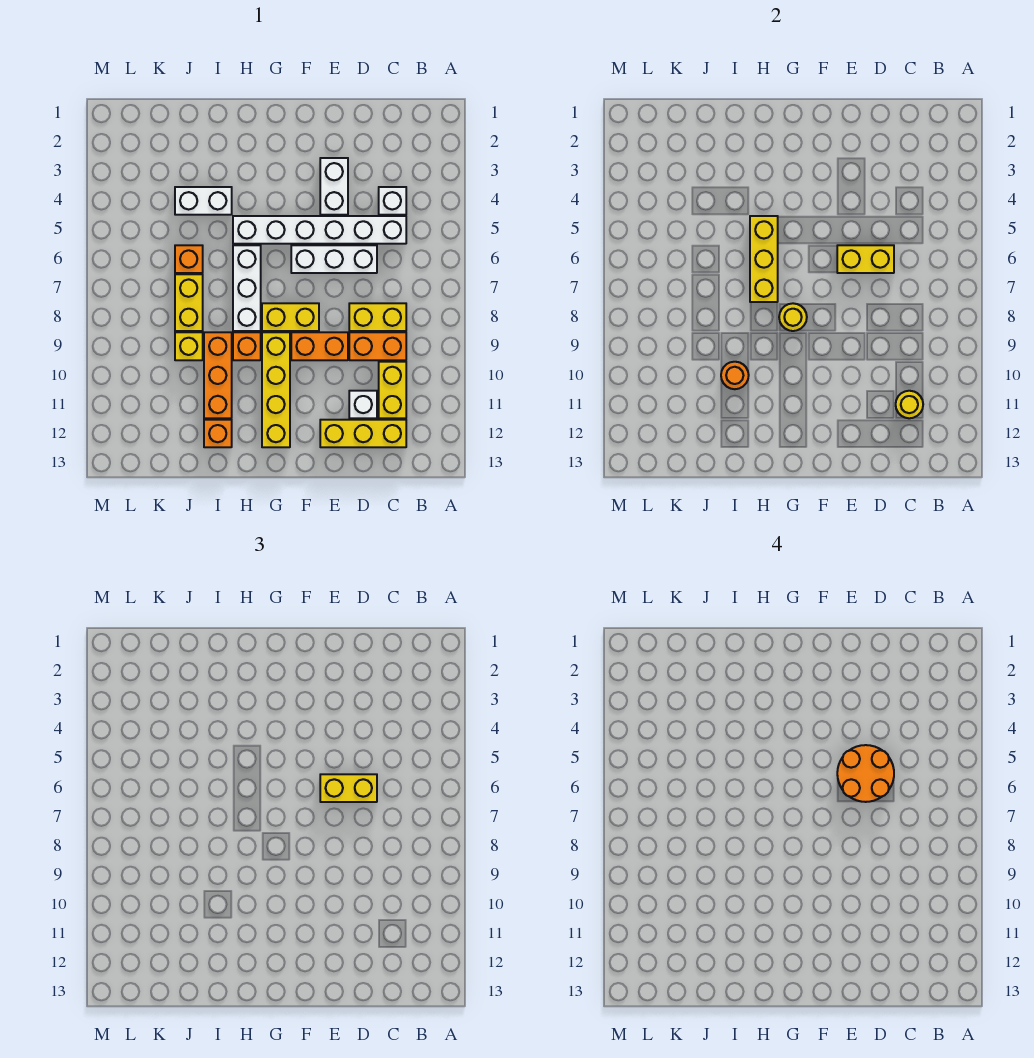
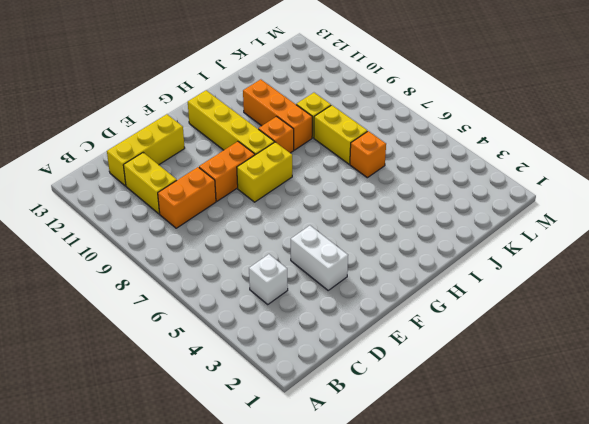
none -> white brick C5:H5 level 1
none -> yellow brick C8:D8 level 1
none -> white brick D6:F6 level 1

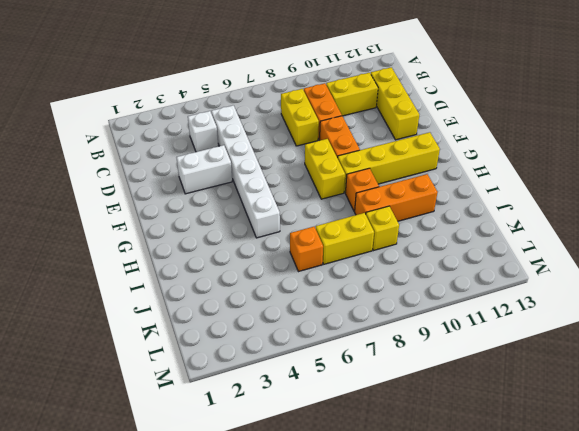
none -> white brick D6:F6 level 1
none -> white brick D11 level 1
none -> white brick H6:H8 level 1

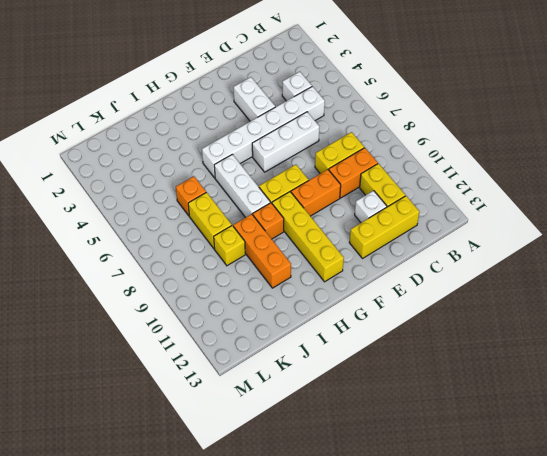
none -> white brick I4:J4 level 1
none -> orange brick I12 level 1
none -> yellow round brick C11 level 2

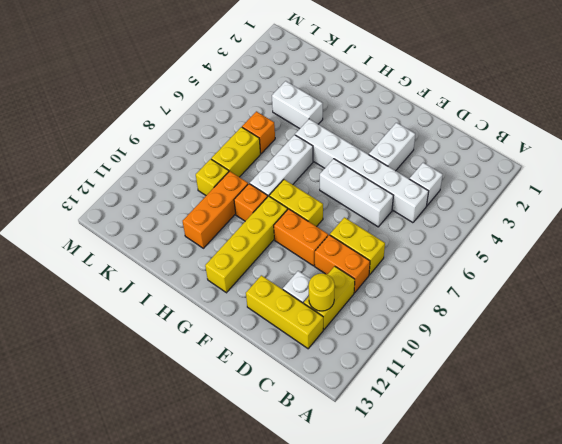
none -> orange brick I12 level 1
none -> yellow brick D6:E6 level 2
none -> yellow round brick G8 level 2

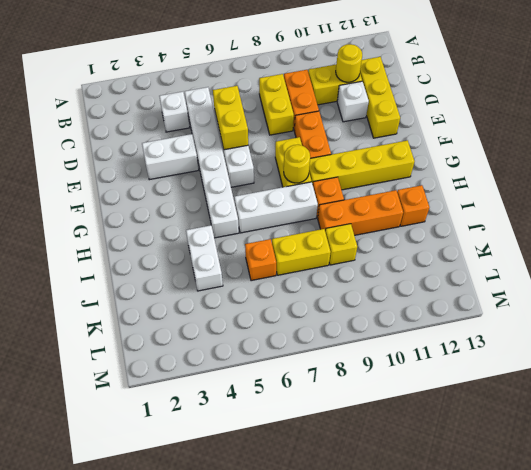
none -> yellow brick H5:H7 level 2
none -> orange round brick I10 level 2
none -> yellow brick D6:E6 level 3

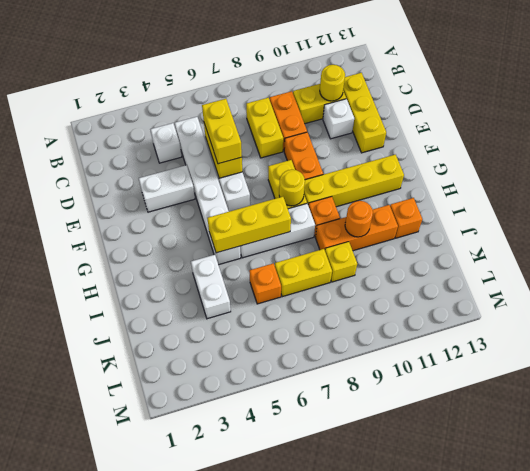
none -> orange round brick D5:E6 level 4

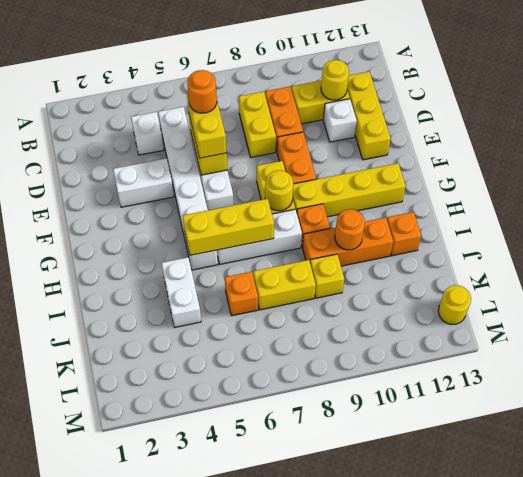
orange round brick D6 level 4 -> orange round brick D5:E6 level 4
yellow round brick L13 level 1 -> none

